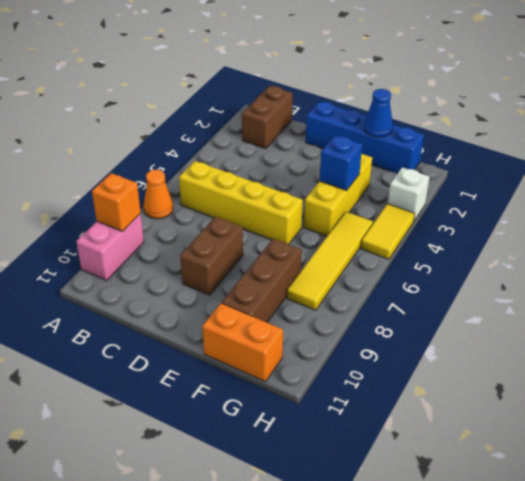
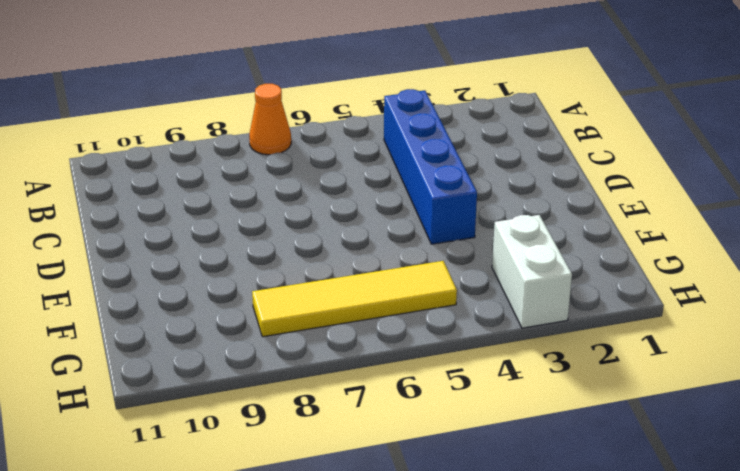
blue brick B4:E4 level 1 -> blue brick D1:G1 level 1
white brick G3:H3 level 1 -> white brick H3 level 1
none -> pink brick A9:A10 level 1
none -> brown brick B1:B2 level 1
none -> yellow brick B6:E6 level 1

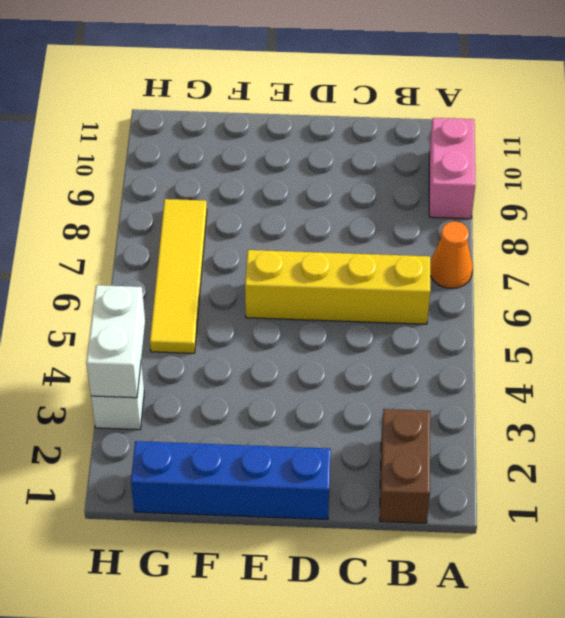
white brick H3:H4 level 2 -> none
none -> brown brick D8:D9 level 1
none -> yellow brick F3:F5 level 1
none -> brown brick F8:F10 level 1

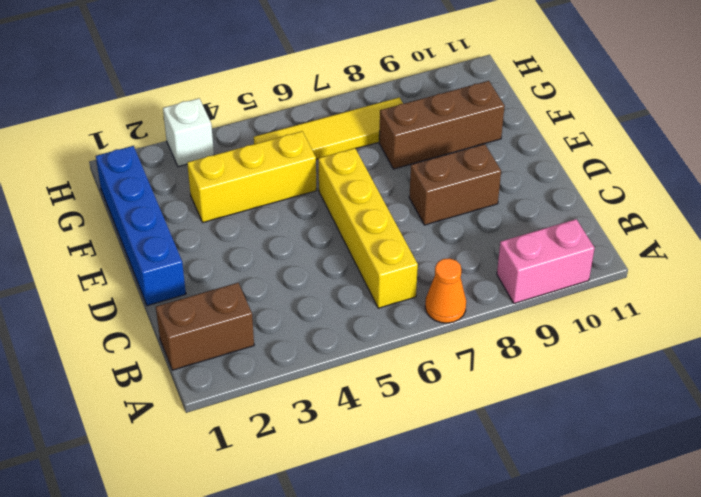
none -> orange brick F11:G11 level 1
none -> yellow tile H4:H5 level 1
none -> orange brick A9 level 2

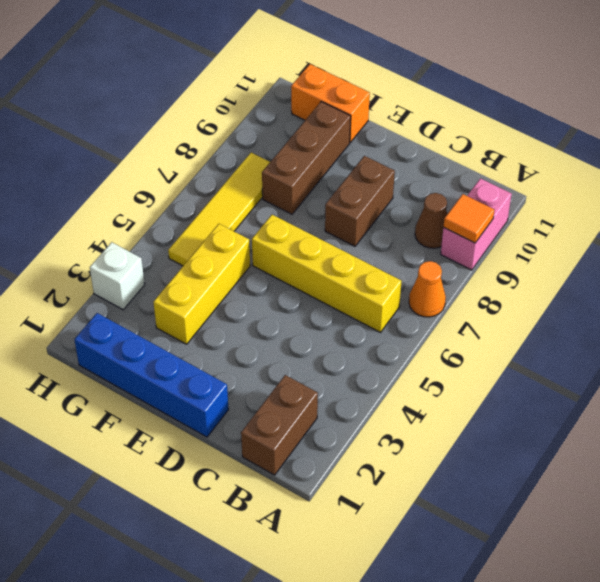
orange tile A9 level 2 -> orange brick A9 level 2
brown cone B9 level 1 -> none
none -> yellow tile H4:H5 level 1
none -> blue cone F1 level 2
none -> blue brick F4 level 2

